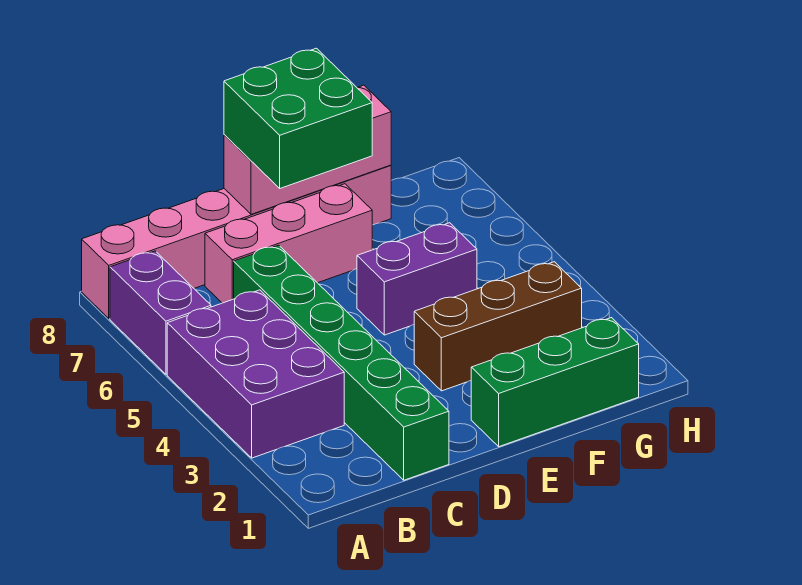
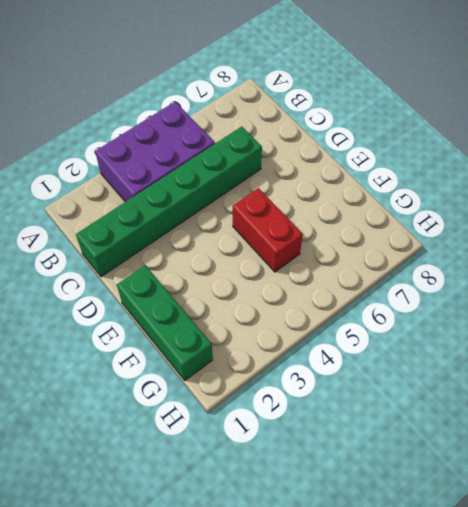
red brick E5:F5 level 1 -> purple brick E5:F5 level 1
none -> purple brick A6:A7 level 1
none -> pink brick A8:F8 level 1

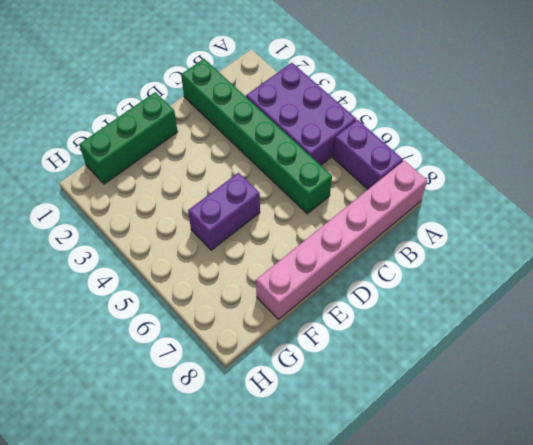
none -> pink brick C7:E7 level 1
none -> brown brick E3:G3 level 1

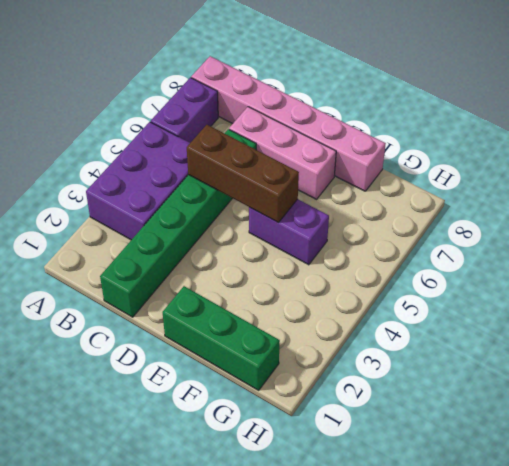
brown brick C5:E5 level 2 -> brown brick E3:G3 level 1
none -> pink brick D8:F8 level 2
none -> green brick D7:E8 level 3

